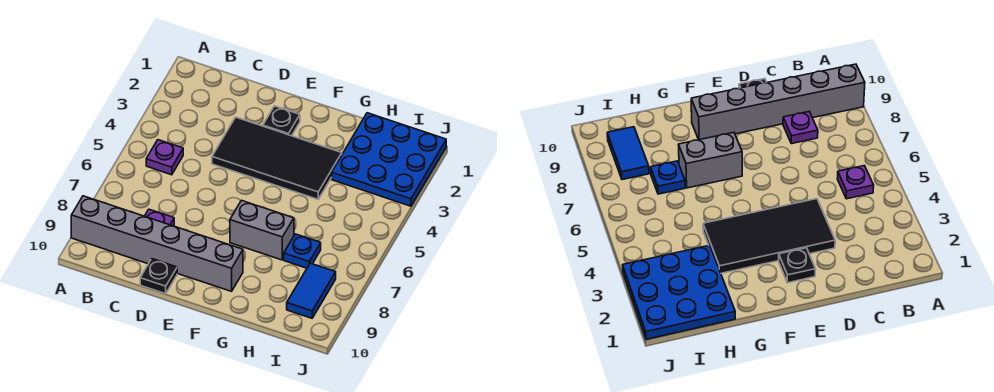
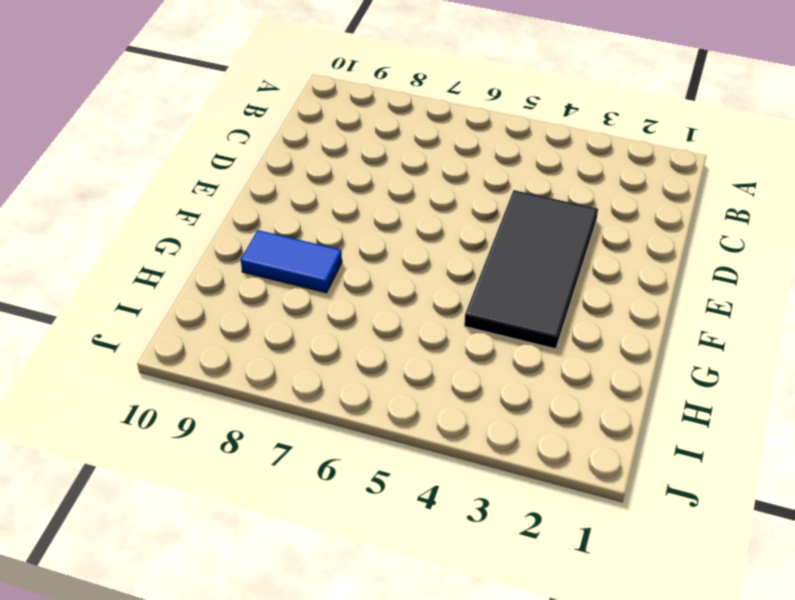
blue tile G8:G9 level 1 -> blue tile I8:I9 level 1
none -> grey brick A9:F9 level 1
none -> purple plate B5 level 1

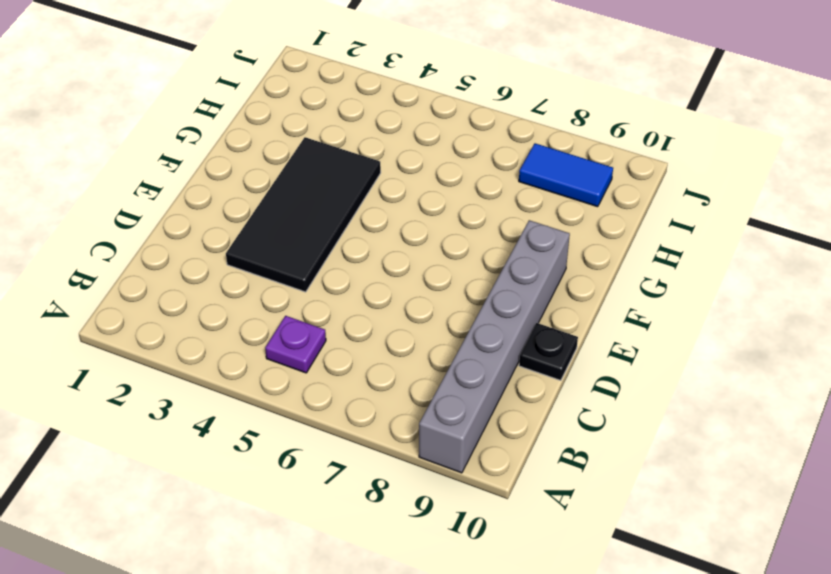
none -> purple plate C8 level 1
none -> black plate E2 level 1

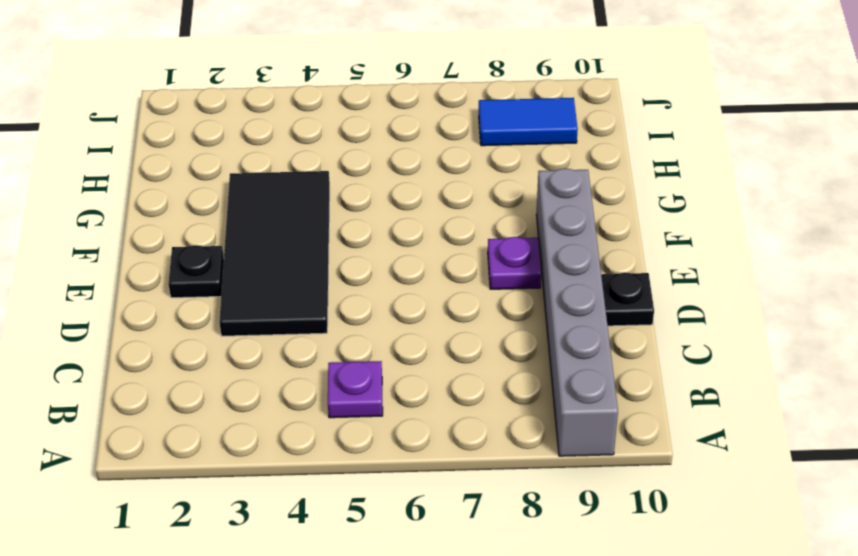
purple plate E8 level 1 -> purple plate C8 level 1
none -> grey brick F7:G7 level 1
none -> blue plate H1:J3 level 1

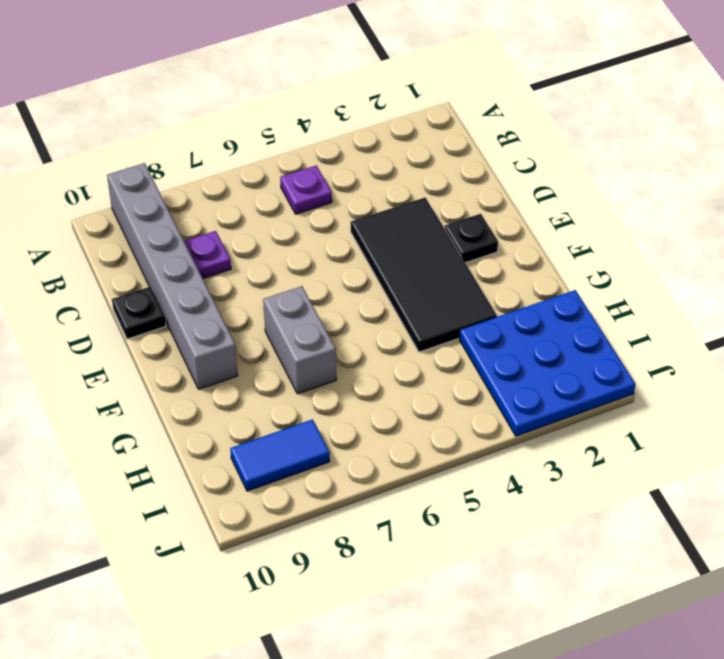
none -> blue plate H7 level 1

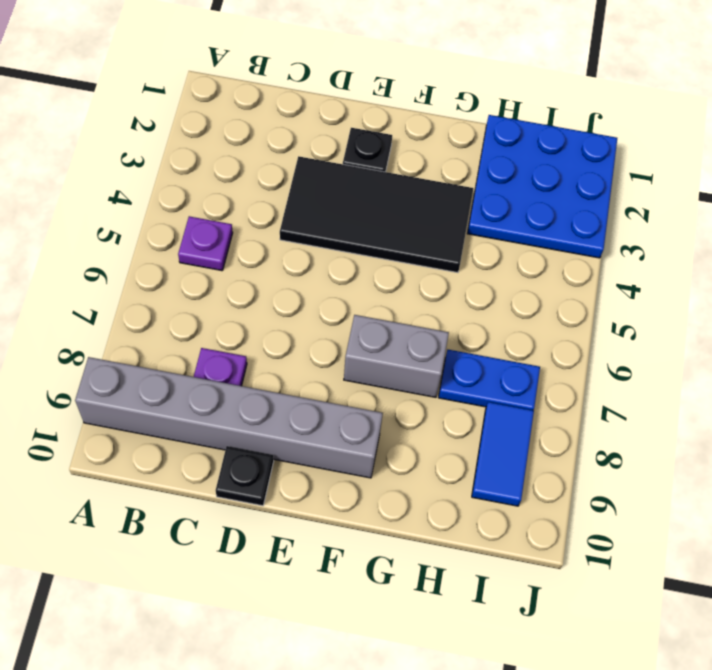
blue plate H7:I7 level 1 -> blue plate H7 level 1

